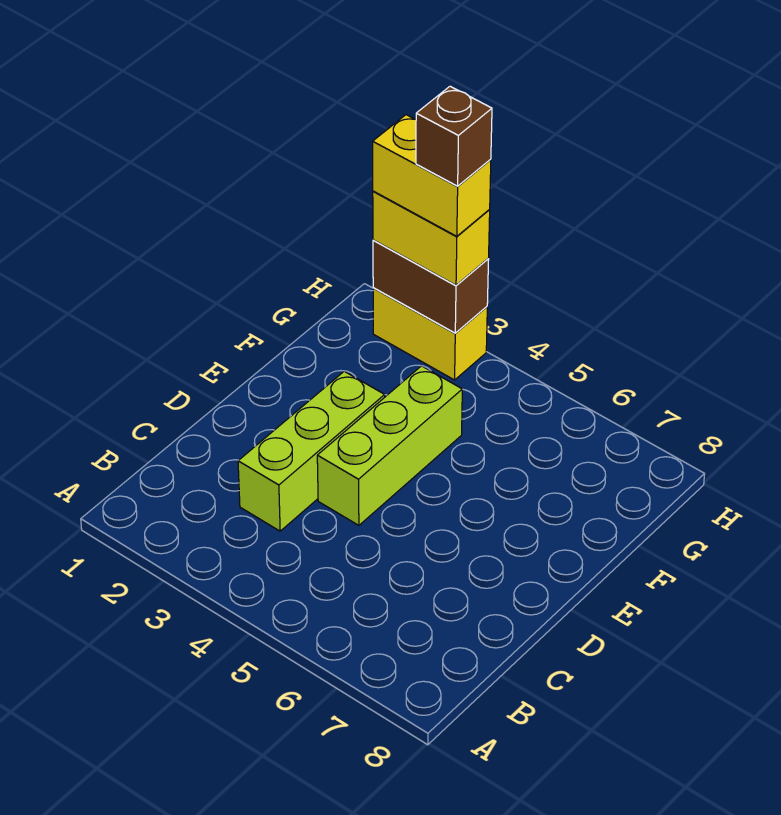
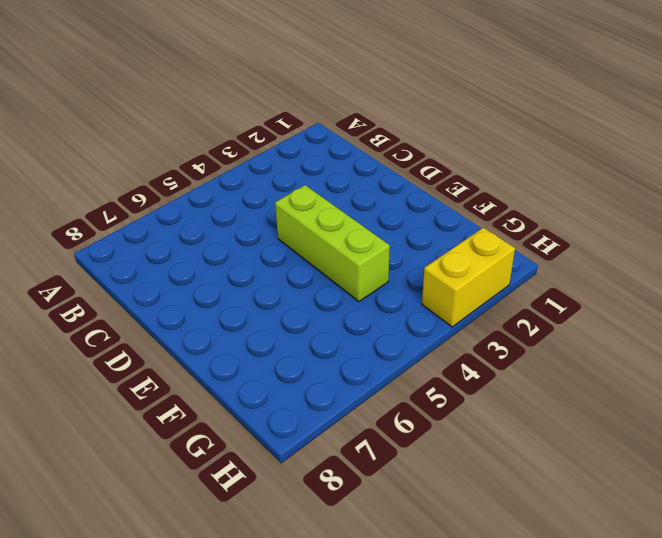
none -> lime brick C3:E3 level 1
none -> brown brick H2:H3 level 2

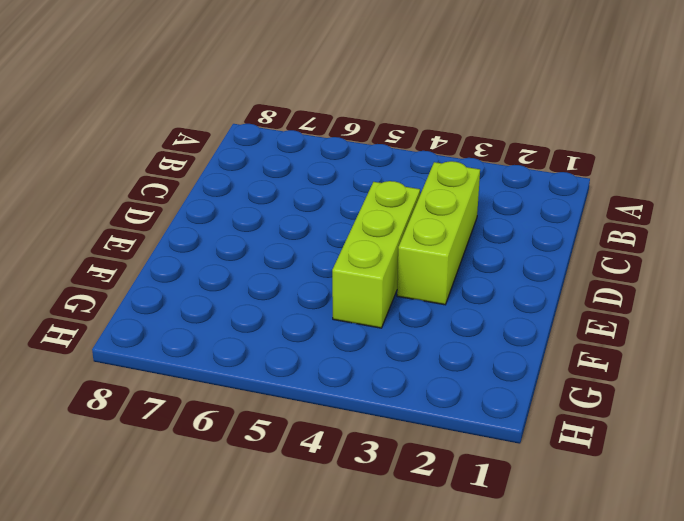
none -> yellow brick H2:H3 level 1
none -> brown brick H2:H3 level 2

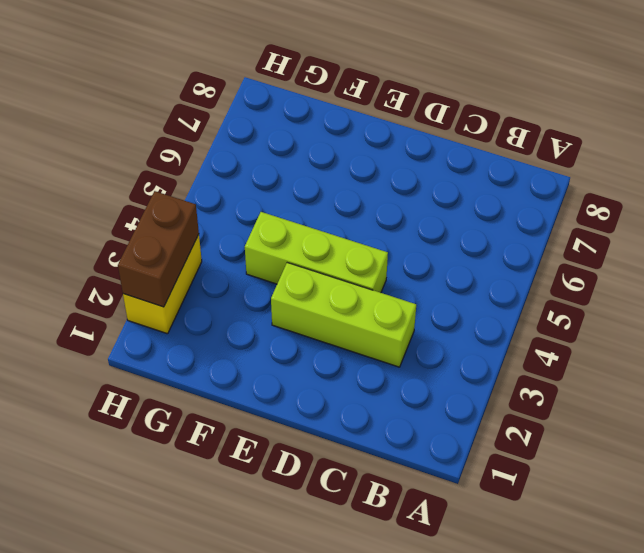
none -> yellow brick H2:H3 level 3
none -> yellow brick H2:H3 level 4

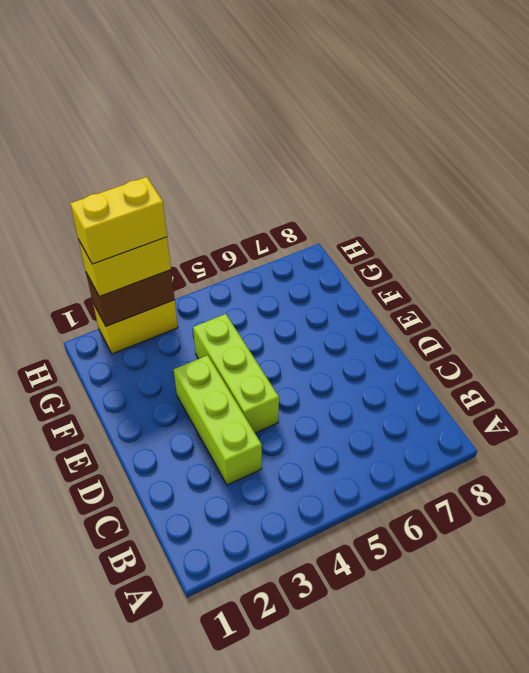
none -> brown brick H3 level 5

